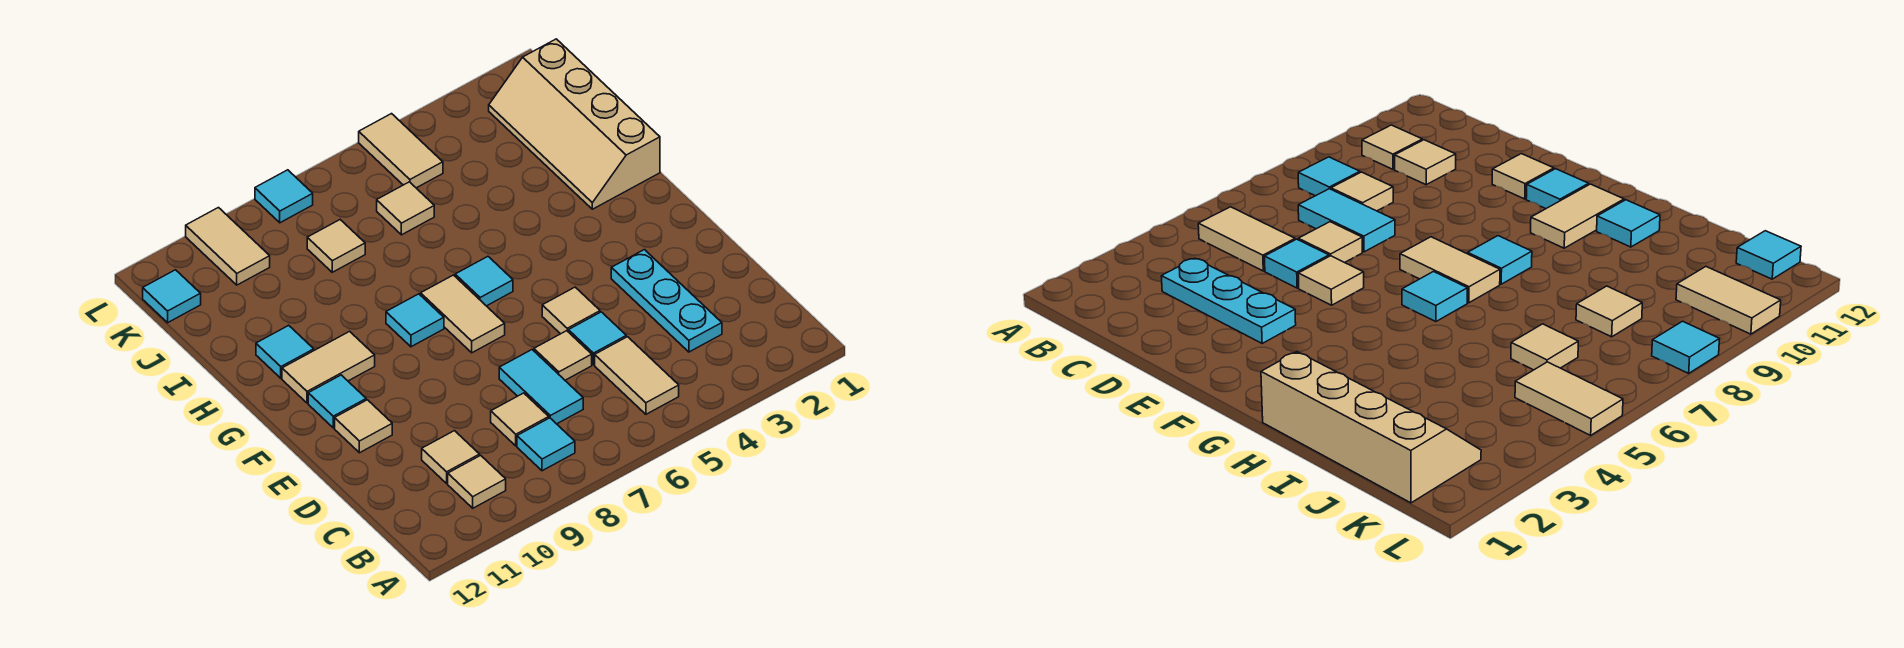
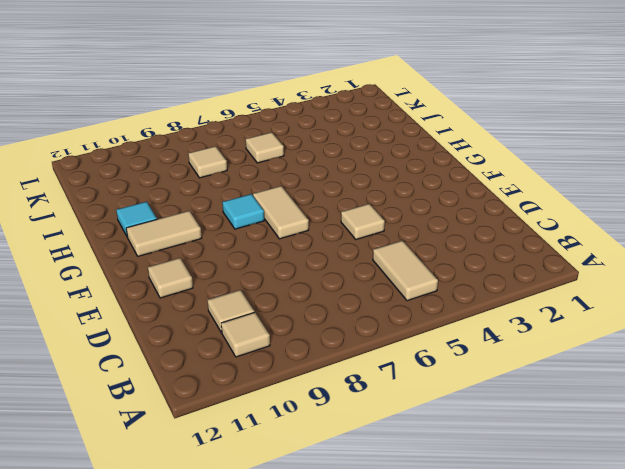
none -> cyan tile B8 level 1
none -> cyan plate C3:E3 level 1
none -> cyan tile C7:D7 level 1

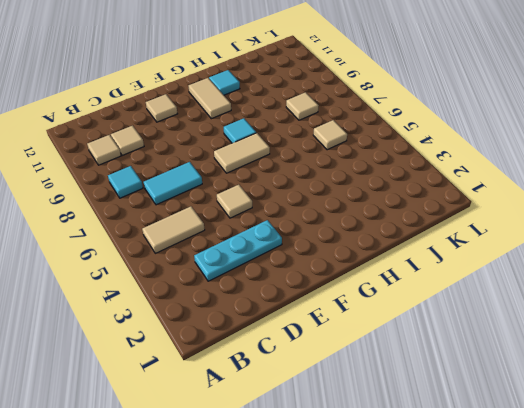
none -> tan tile C8 level 1
none -> cyan tile D5 level 1
none -> tan tile D6 level 1

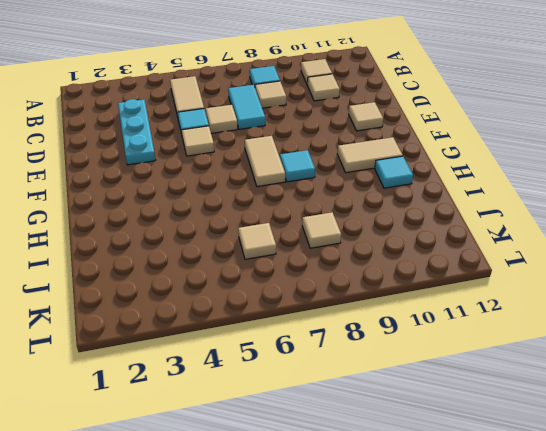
none -> cyan tile F11 level 1
none -> cyan tile G6 level 1
none -> tan slope H1:K2 level 1 top 1

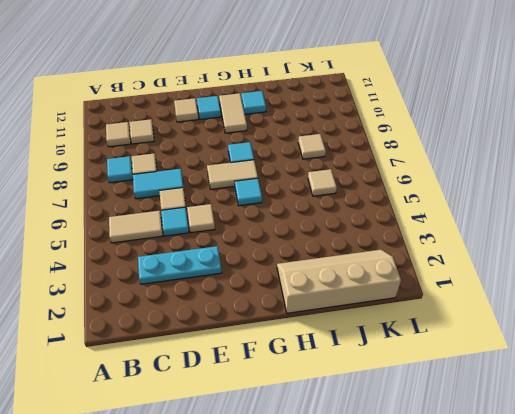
none -> tan tile K5:L5 level 1
none -> tan tile K10:L10 level 1
none -> cyan tile K12 level 1

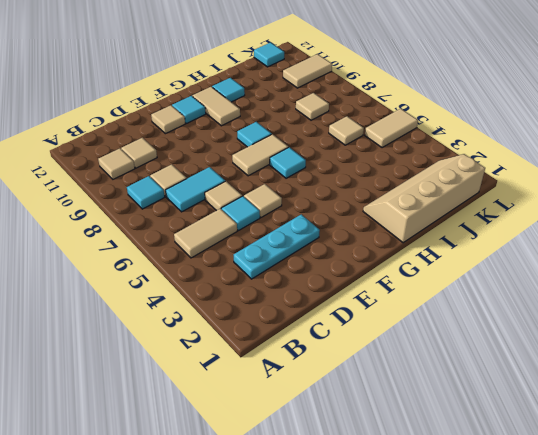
none -> cyan tile L8 level 1

